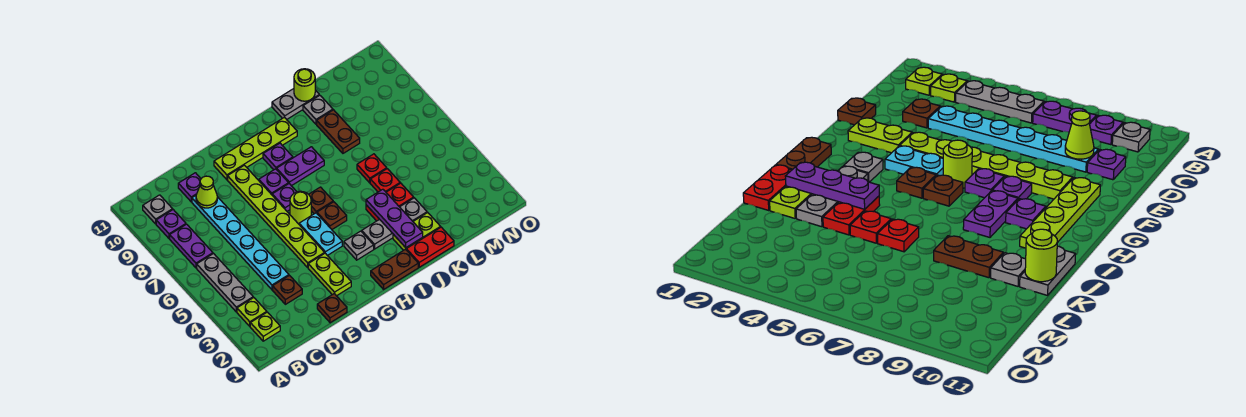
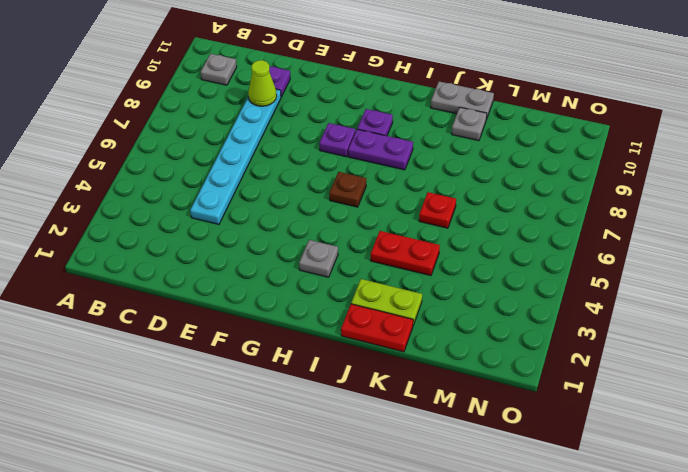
none -> lime plate B2 level 1
none -> lime plate B3 level 1
none -> grey plate B4:B6 level 1
none -> purple plate B7:B8 level 1

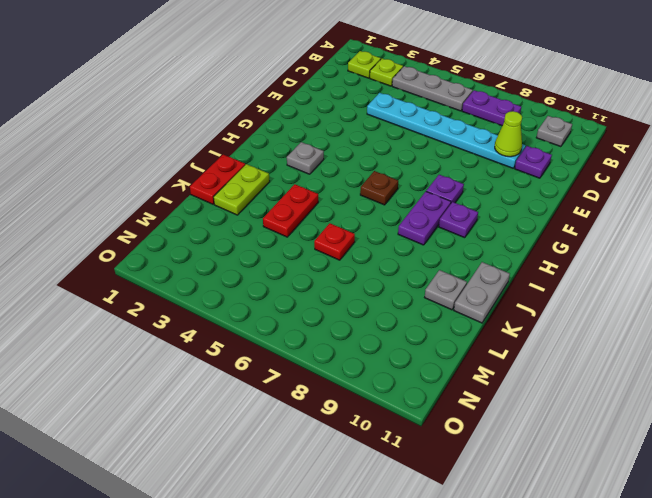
none -> purple plate B9 level 1
none -> brown plate D3 level 1
none -> brown plate E1 level 1
none -> lime plate F2:F3 level 1

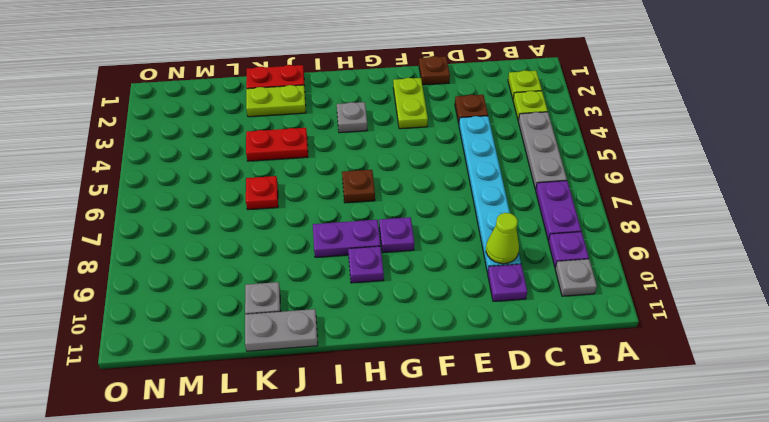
none -> lime plate F4:F9 level 1
none -> lime plate F10:I10 level 1
none -> cyan plate G4:G5 level 1
none -> lime round brick G6 level 1

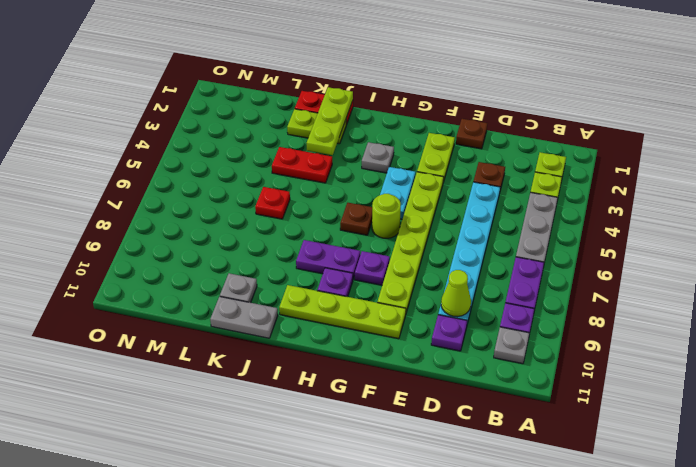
lime plate J1:J3 level 2 -> purple plate J2:J4 level 2
none -> purple plate G7 level 1
none -> brown plate H1:I1 level 1
none -> brown plate H5 level 1
none -> grey plate I3:K3 level 1

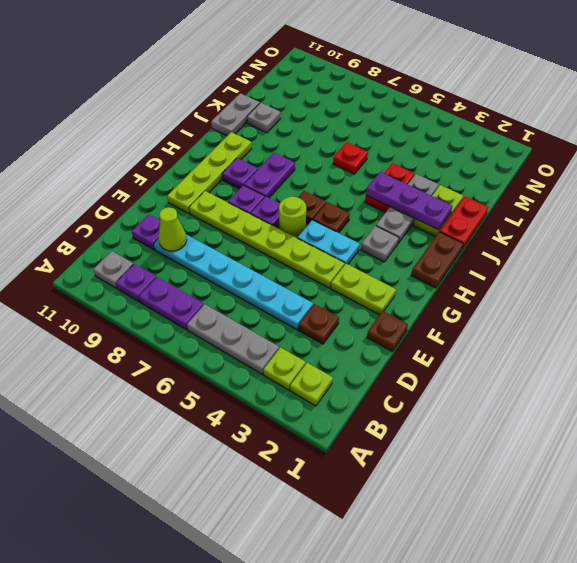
none -> red plate K5 level 1
none -> brown plate K8:K9 level 1
none -> lime round brick K11 level 2

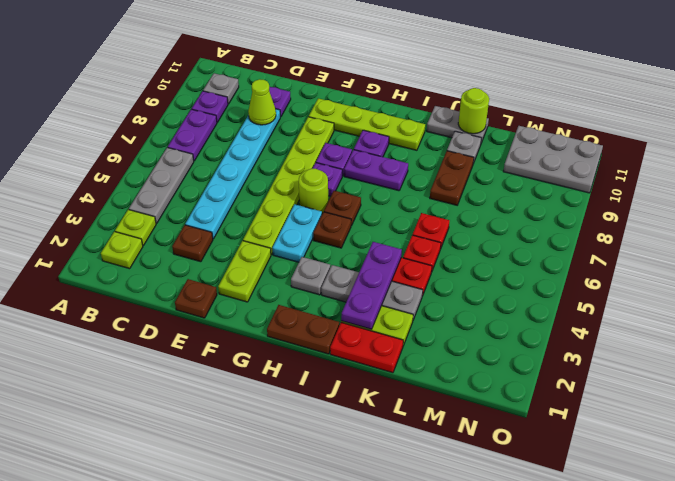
grey plate M10:O11 level 1 -> none

